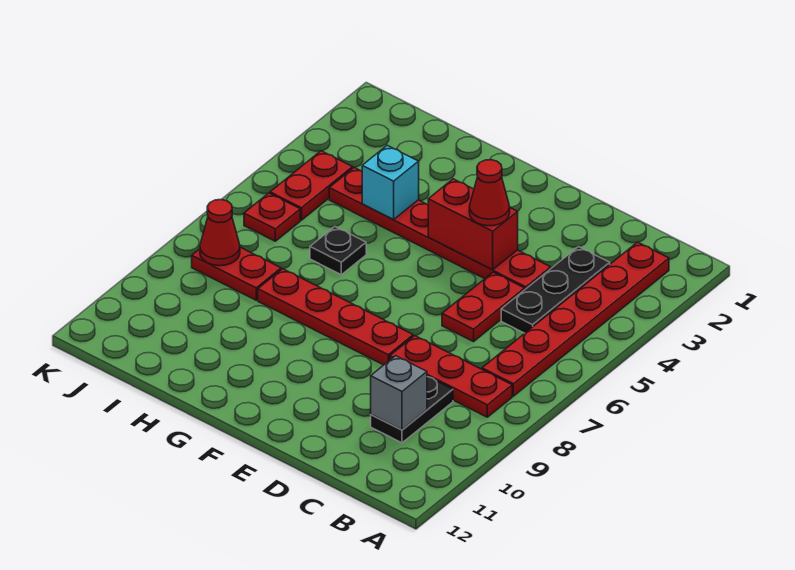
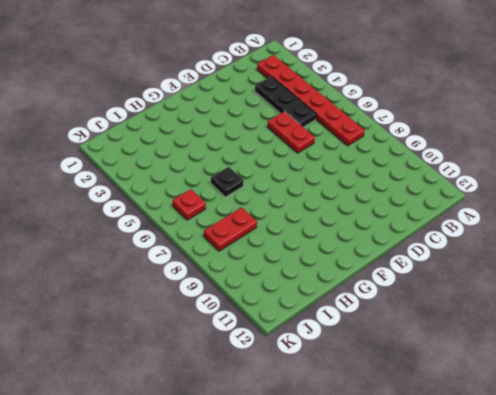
none -> red plate B8:D8 level 1
none -> black plate C9:C10 level 1
none -> red plate D4:I4 level 1

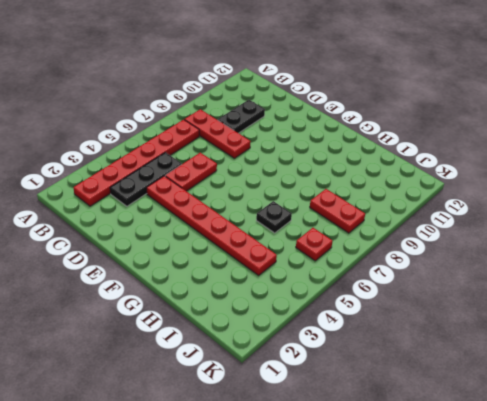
none -> red plate E8:H8 level 1
none -> red plate J4:J5 level 1
none -> grey brick C10 level 2

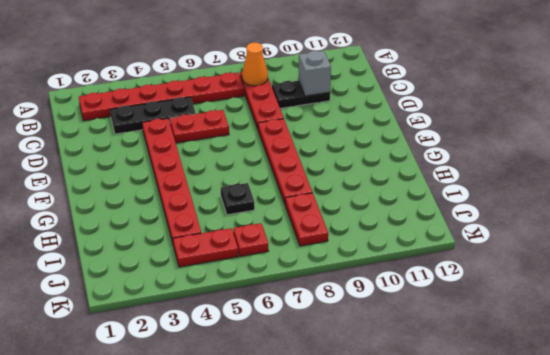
orange cone B8 level 2 -> none
none -> red brick E4:F4 level 2
none -> cyan brick H4 level 2
none -> red cone J8 level 2

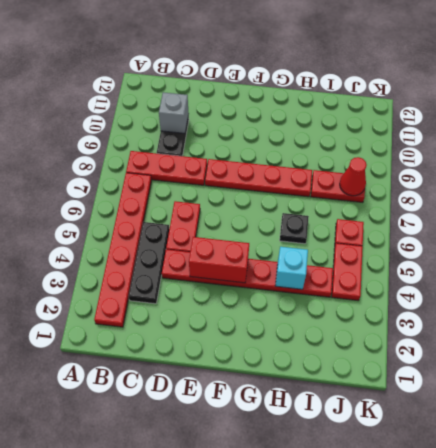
none -> red cone E4 level 3

